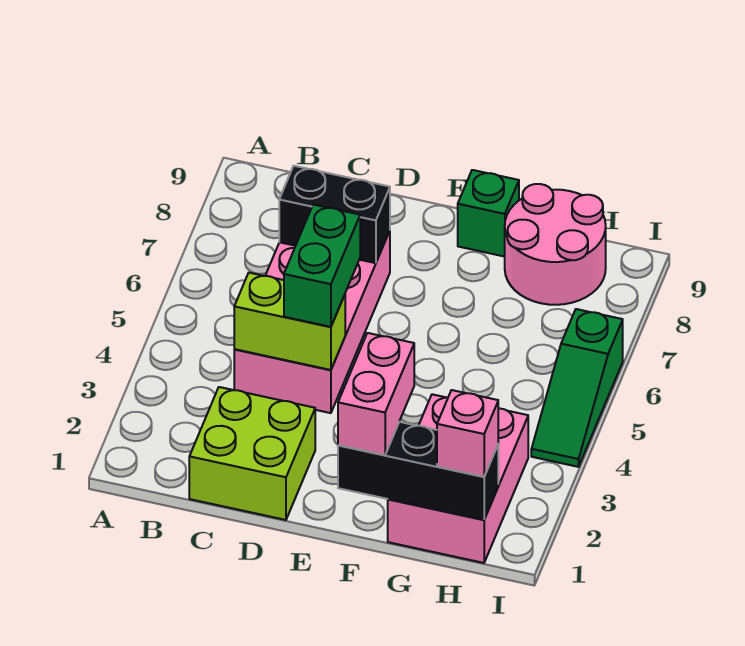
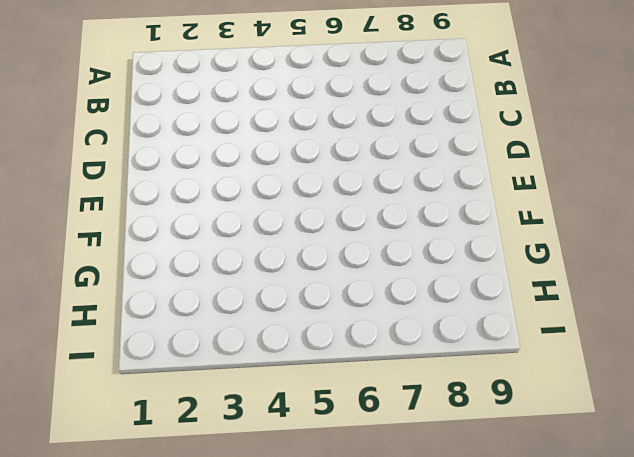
none -> lime brick C1:D2 level 1
none -> pink brick C4:D7 level 1
none -> green brick F9 level 1

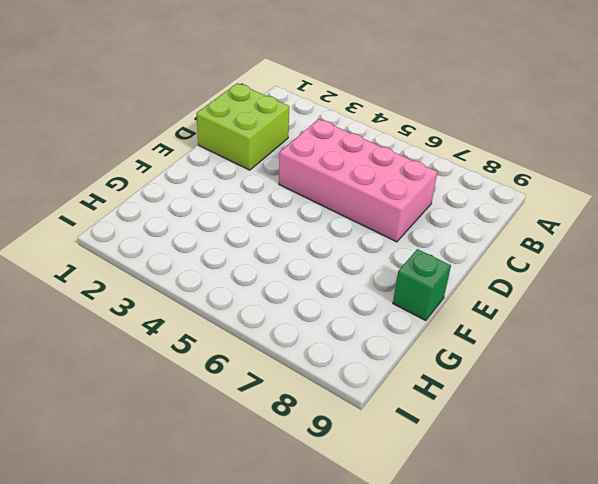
none -> pink brick G1:H3 level 1
none -> pink round brick G8:H9 level 1
none -> green slope I4:I6 level 1 top 6

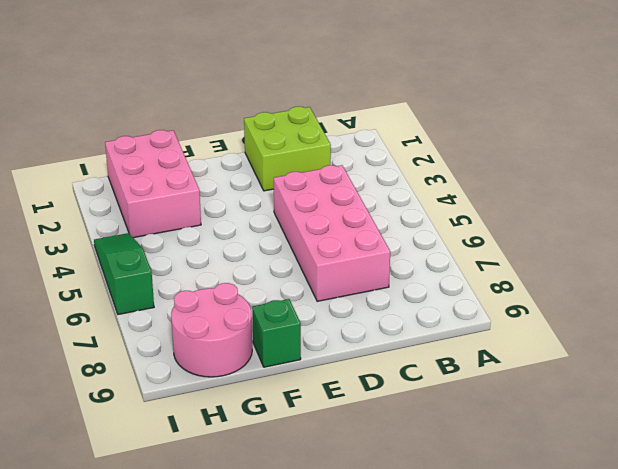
none -> lime brick C4:D4 level 2
none -> black brick C7:D7 level 2
none -> black brick F1:H1 level 2

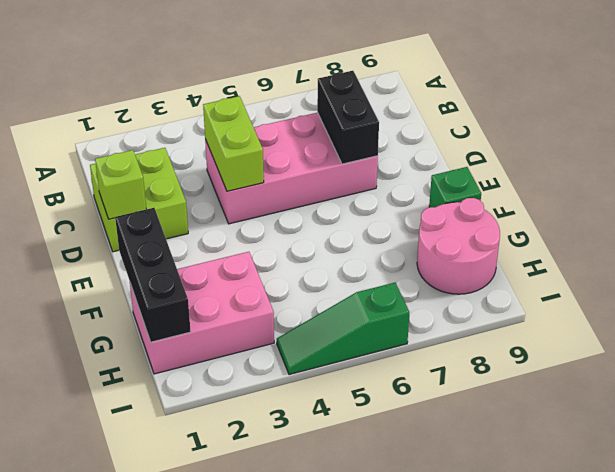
lime brick D1 level 2 -> none
none -> green brick D4:D5 level 3
none -> pink brick F1:F2 level 3
none -> pink brick H1 level 3

